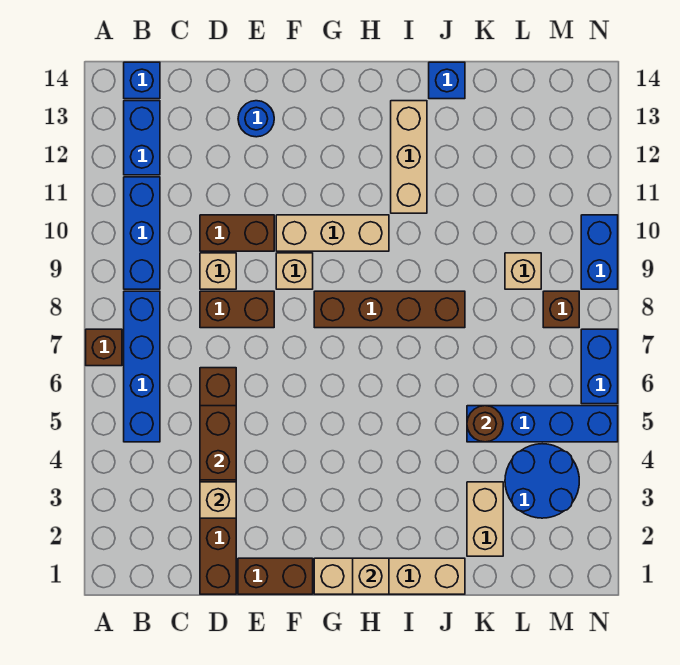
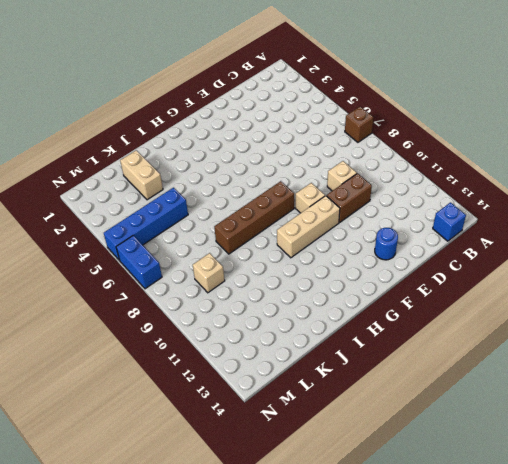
none -> blue brick B5:B8 level 1
none -> blue brick B9:B11 level 1
none -> blue brick B12:B13 level 1

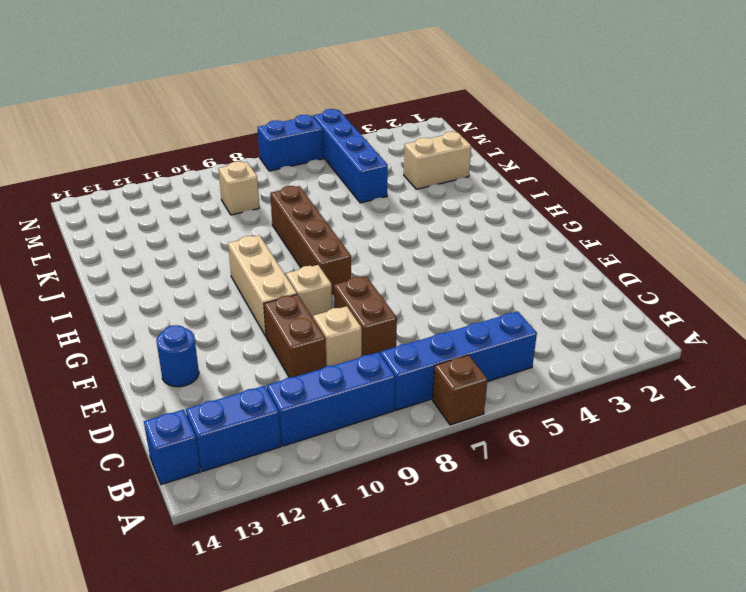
none -> brown brick D1:D6 level 1
none -> brown brick E1:F1 level 1
none -> tan brick G1:J1 level 1

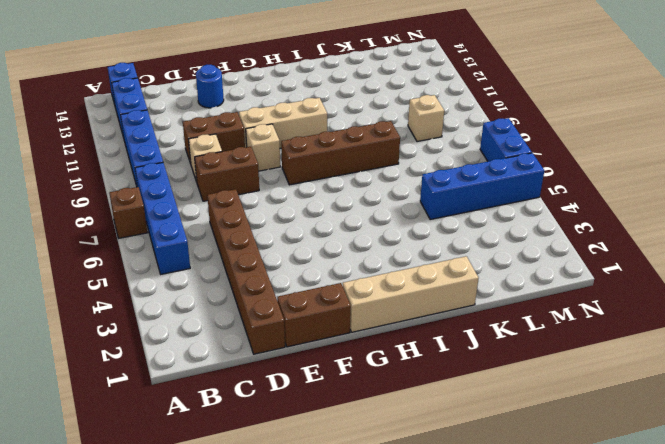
none -> tan brick I11:I13 level 1
none -> blue brick J14 level 1
none -> tan brick K2:K3 level 1

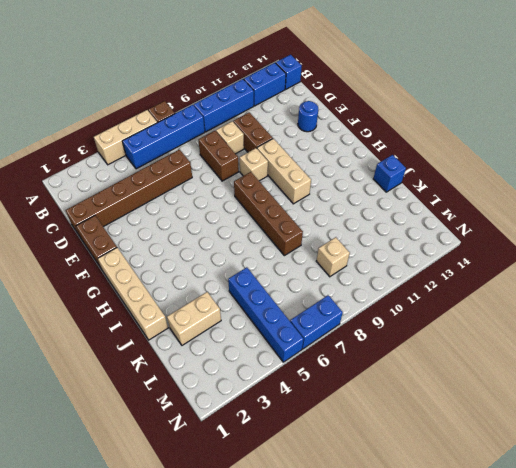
tan brick A4:A6 level 1 -> tan brick I11:I13 level 1
none -> blue round brick L3:M4 level 1
none -> brown brick M8 level 1
none -> blue brick N9:N10 level 1

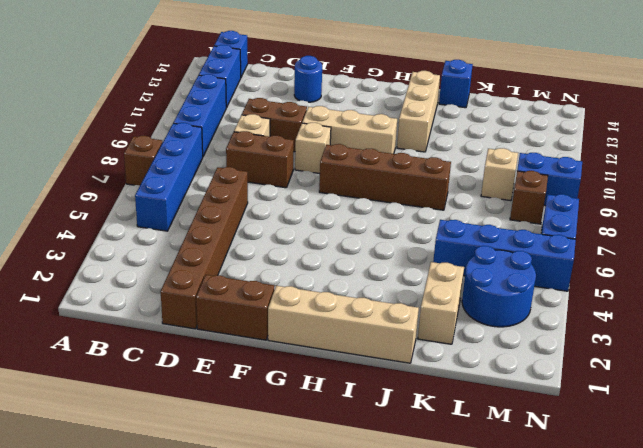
blue brick M9:N9 level 1 -> blue brick N9:N10 level 1
none -> tan brick D3 level 2
none -> brown brick D4:D5 level 2
none -> tan brick H1 level 2

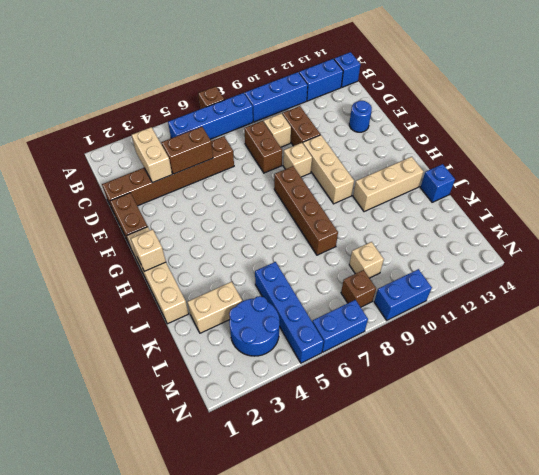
tan brick C3:D3 level 2 -> tan brick D3 level 2
none -> brown round brick K5 level 2

